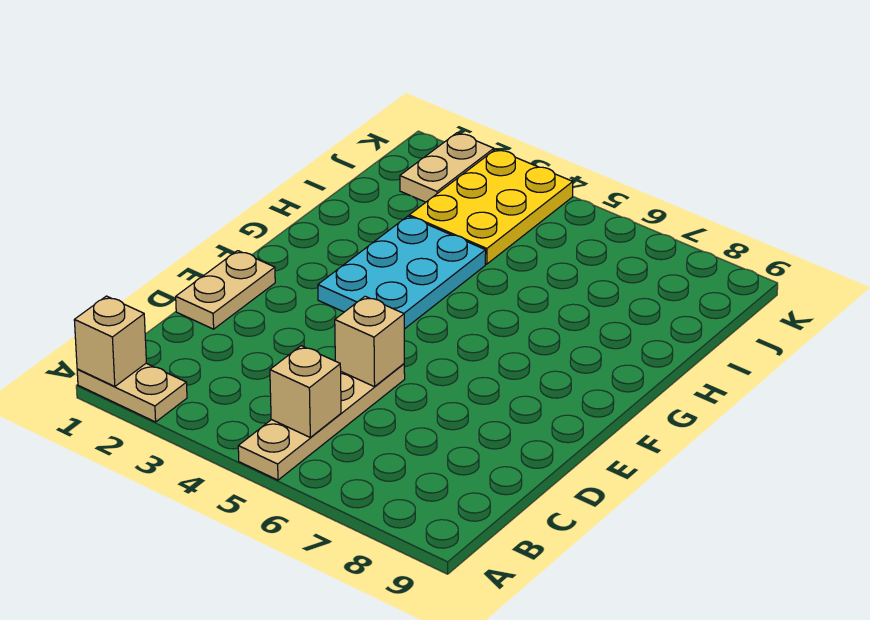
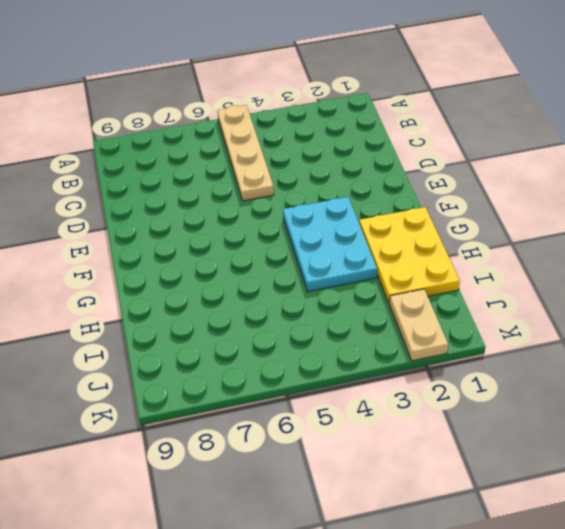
yellow plate G1:I2 level 1 -> yellow plate I3:K4 level 1
none -> tan plate A1:A2 level 1
none -> tan plate D1:E1 level 1

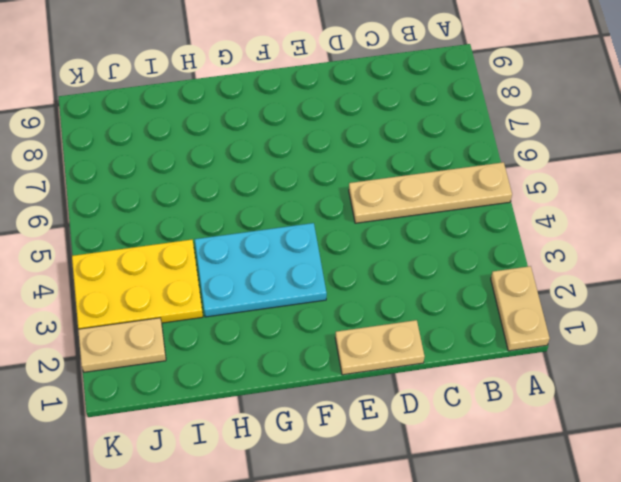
none -> tan brick A1 level 2
none -> tan brick B5 level 2

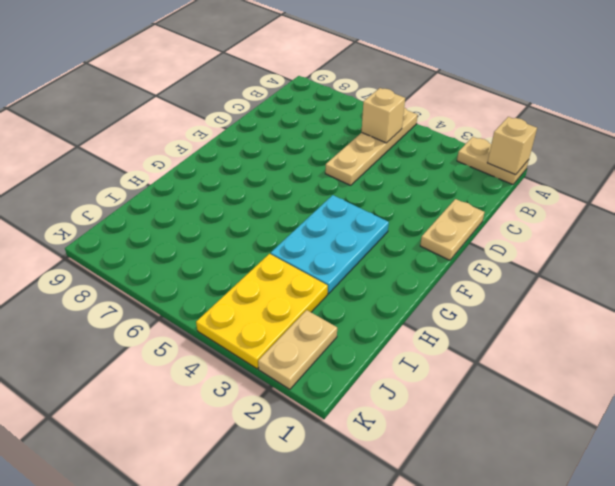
none -> tan brick D5 level 2

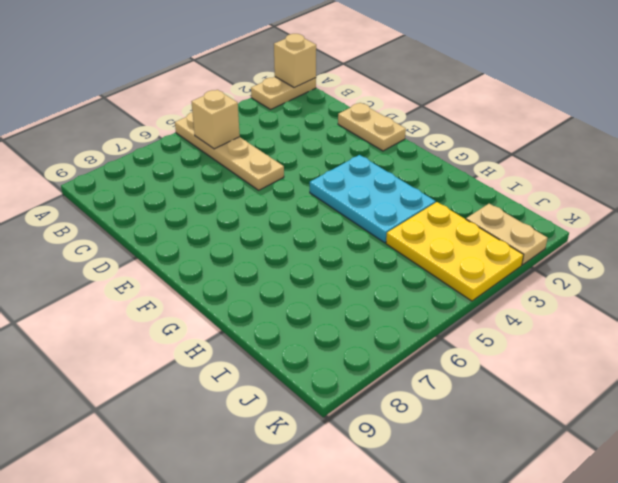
none -> tan brick D5 level 2

